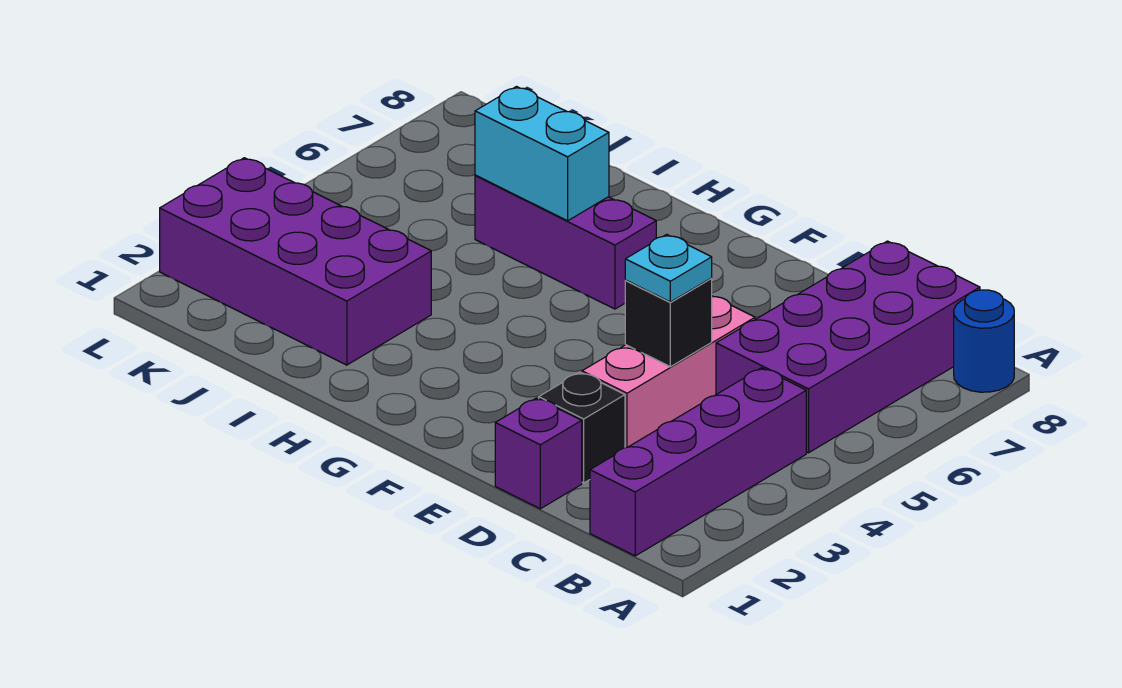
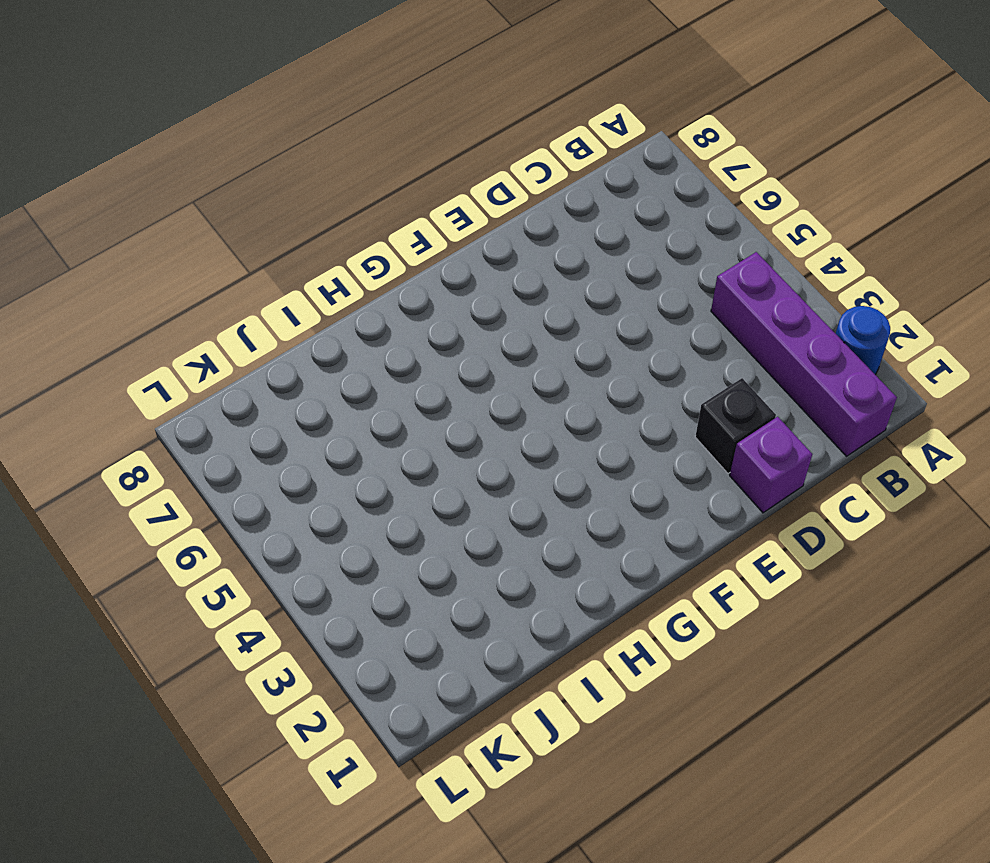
blue round brick A2 level 1 -> blue round brick A8 level 1
none -> purple brick B5:C8 level 1
none -> pink brick D3:D5 level 1

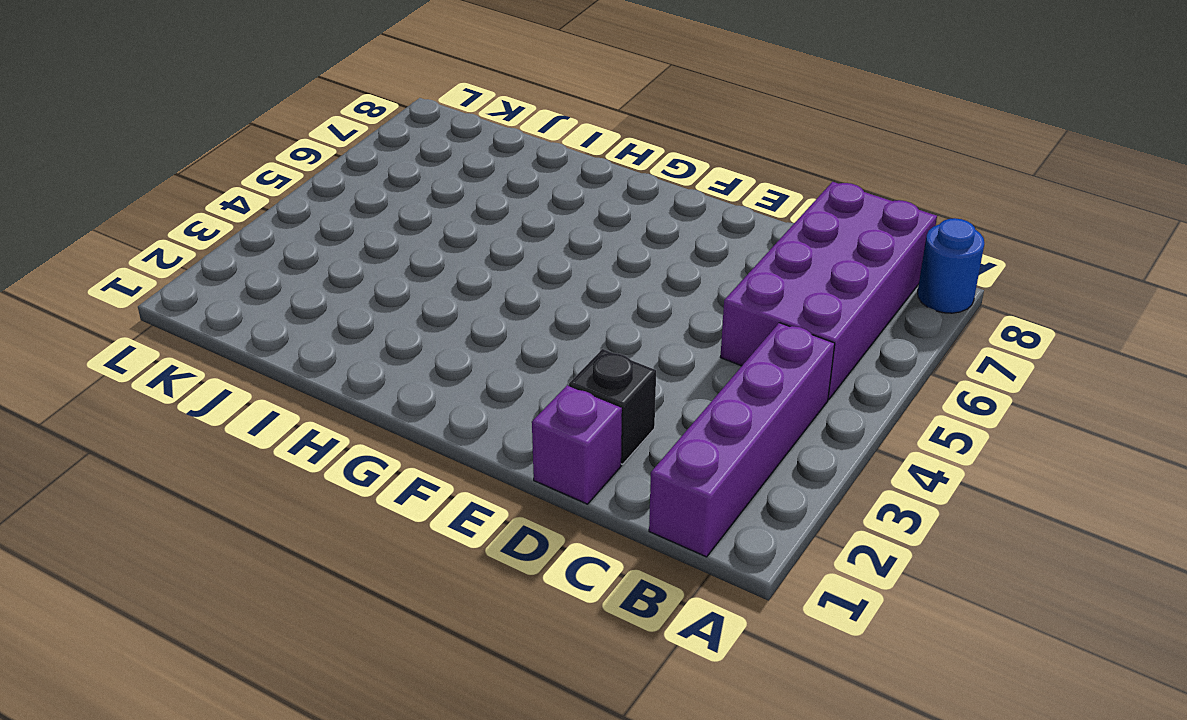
none -> pink brick D3:D5 level 1
none -> purple brick G6:I6 level 1

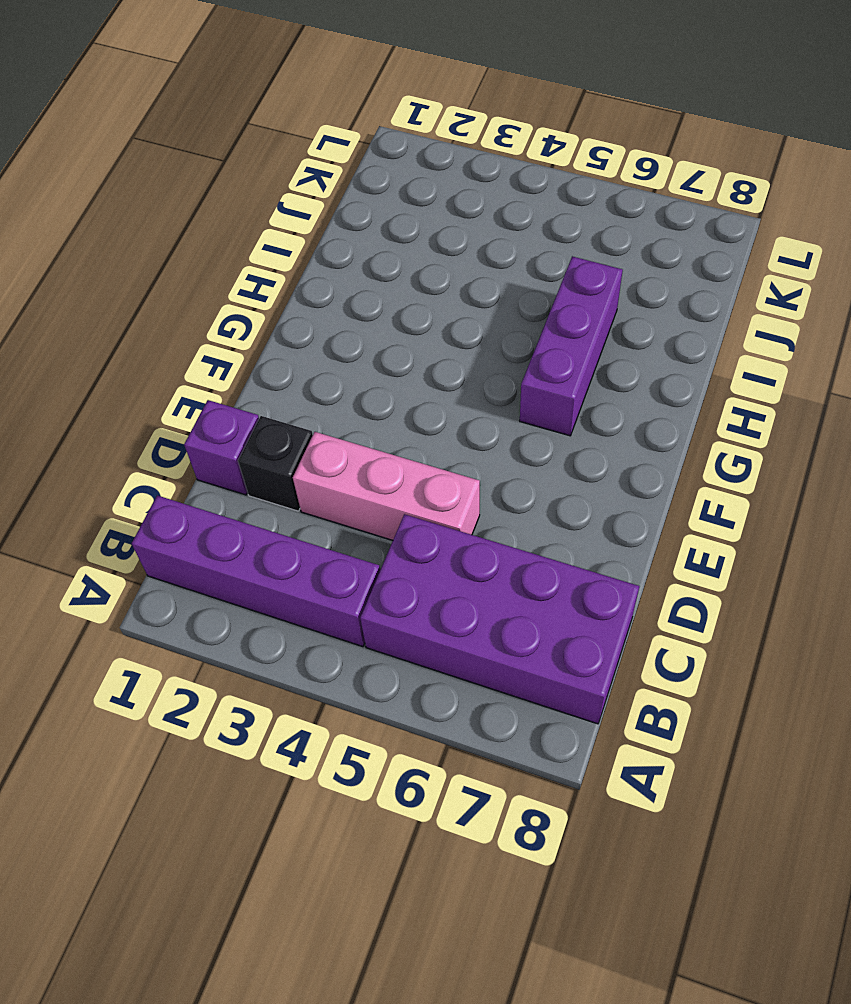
none -> blue round brick A8 level 1
none -> purple brick I2:L3 level 1

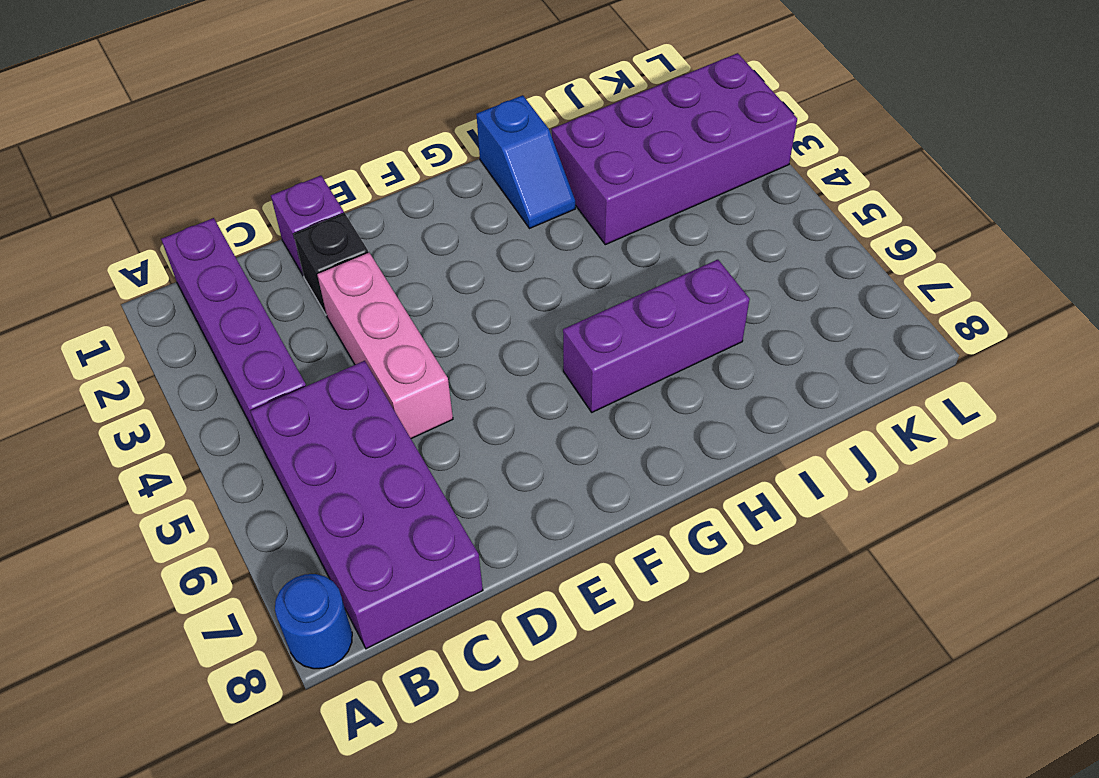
blue slope H1:H2 level 1 top 1 -> none
none -> black brick D4 level 2
none -> cyan brick H6:I6 level 2

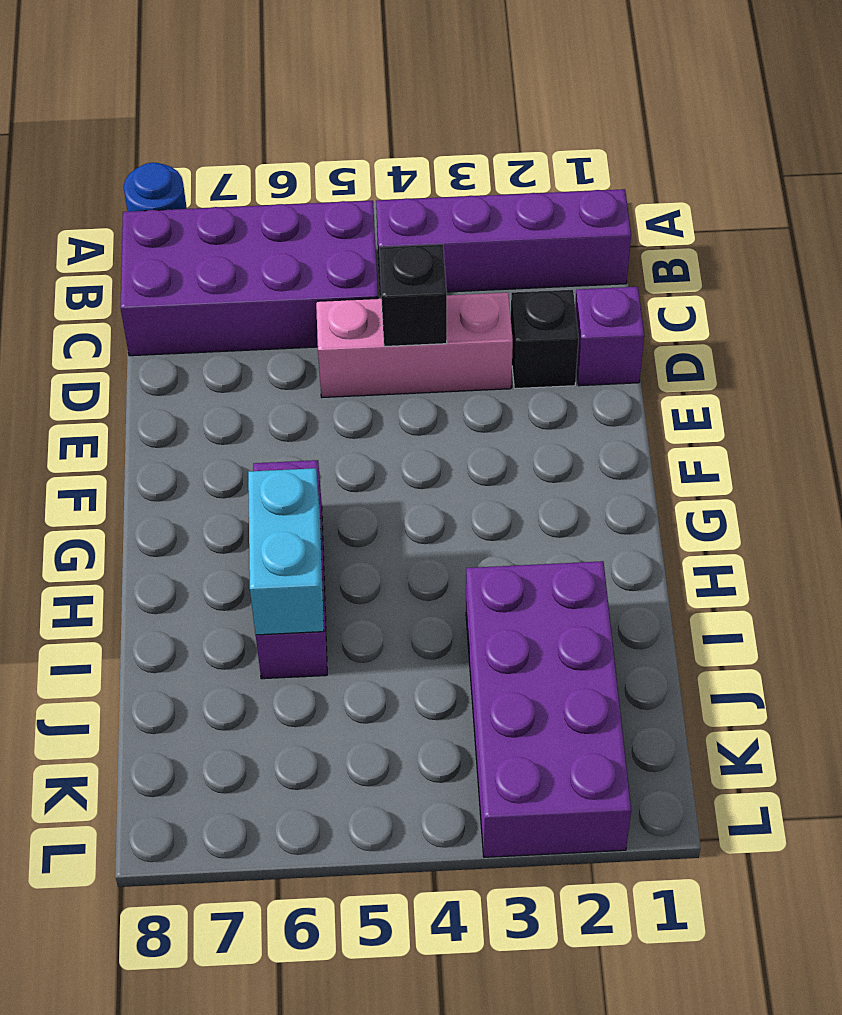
none -> cyan plate D4 level 3

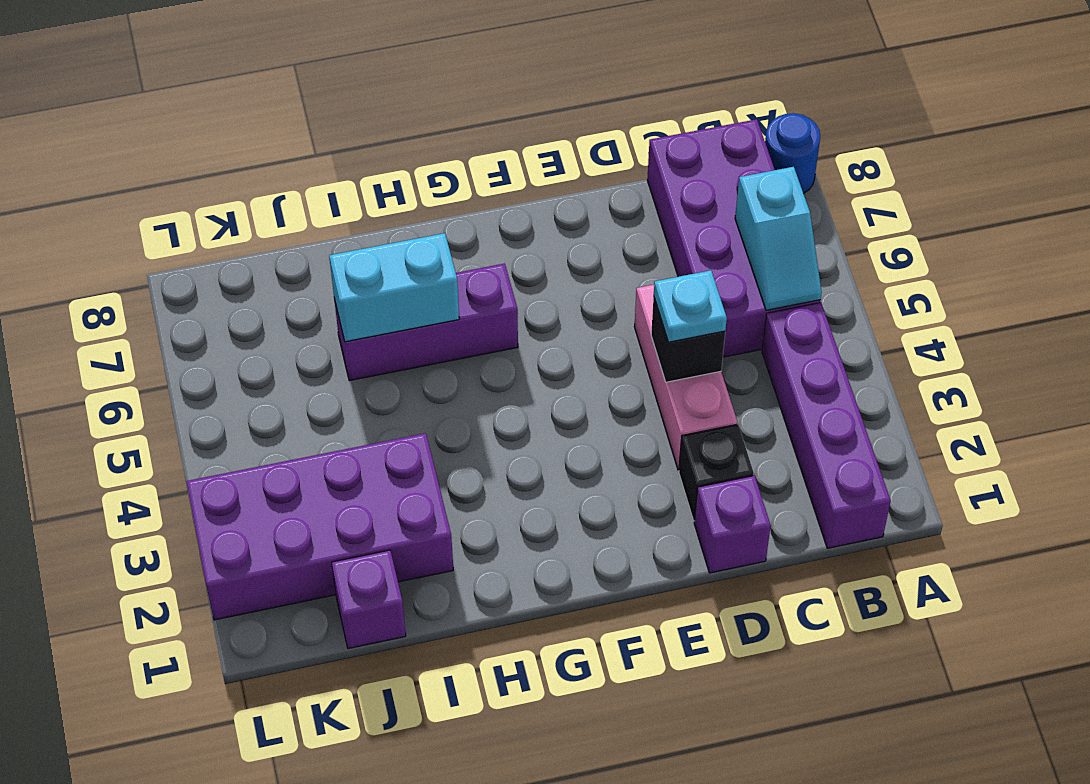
cyan slope B5:B6 level 2 top 6 -> none
purple brick J1 level 1 -> none

